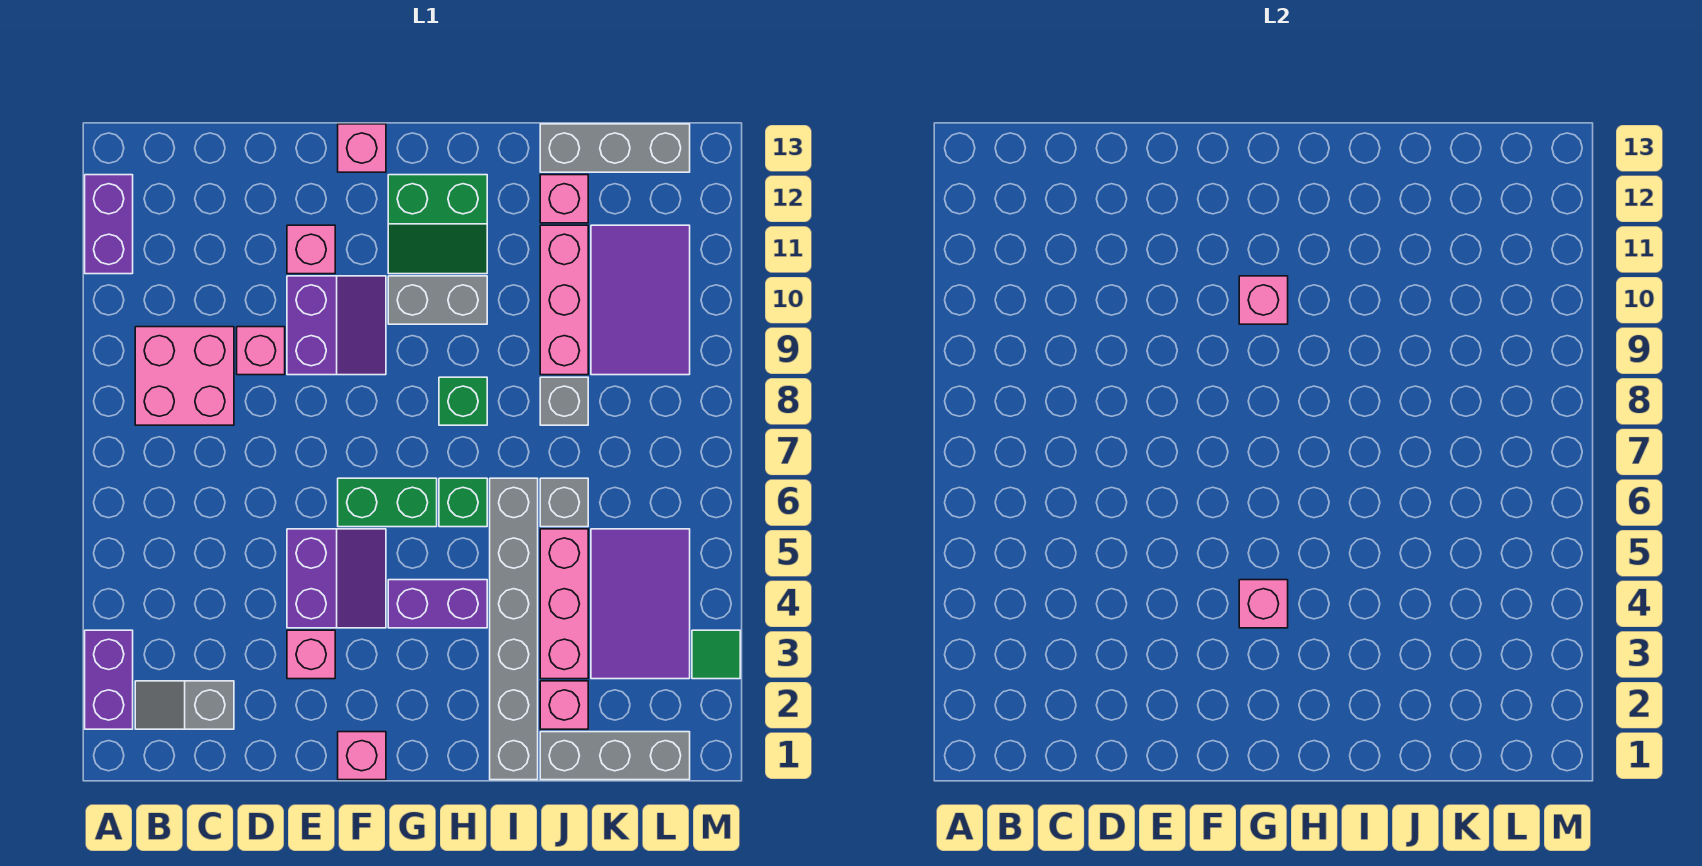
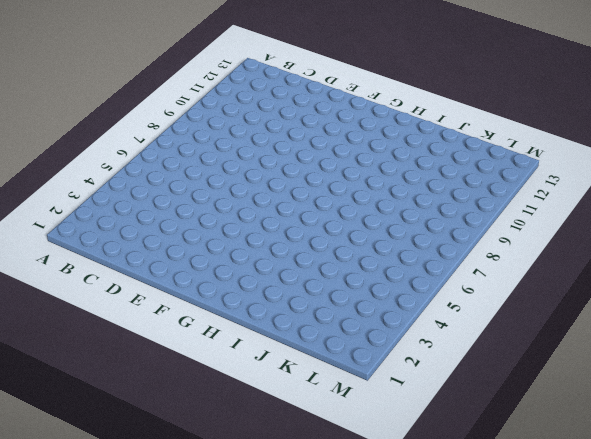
none -> purple brick A2:A3 level 1
none -> purple brick A11:A12 level 1
none -> grey slope B2:C2 level 1 top C
none -> pink brick B8:C9 level 1

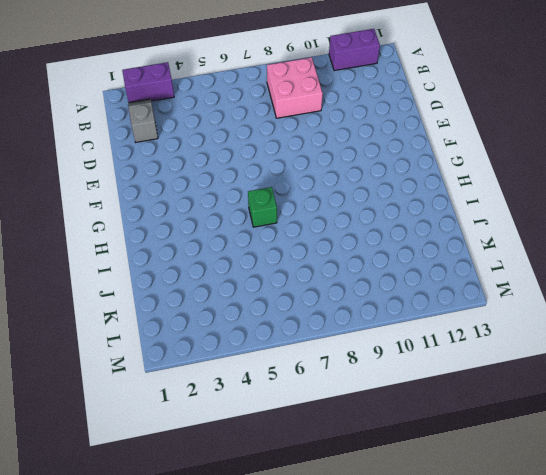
none -> pink brick D9 level 1
none -> pink brick E3 level 1
none -> purple slope E4:F5 level 1 top E
none -> purple slope E9:F10 level 1 top E

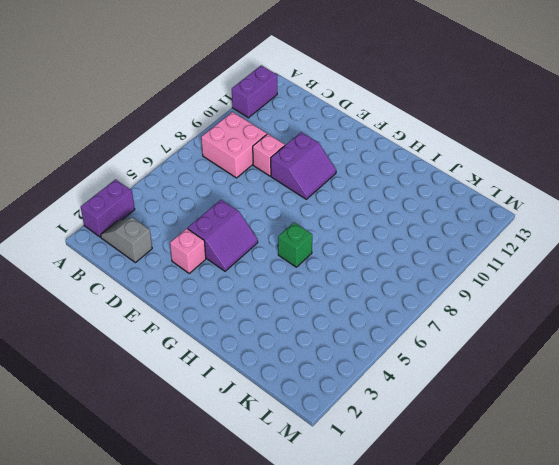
none -> pink brick E11 level 1
none -> pink brick F1 level 1
none -> green brick F6:G6 level 1
none -> pink brick F13 level 1

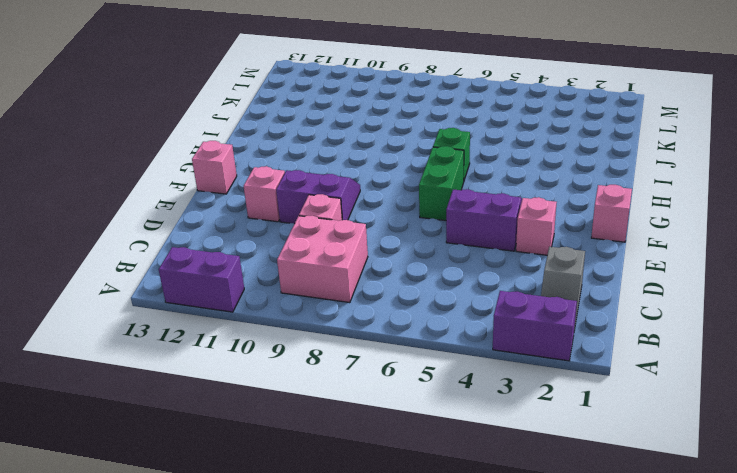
none -> purple brick G4:H4 level 1
none -> grey brick G10:H10 level 1
none -> green slope G11:H12 level 1 top 12
none -> green brick H8 level 1

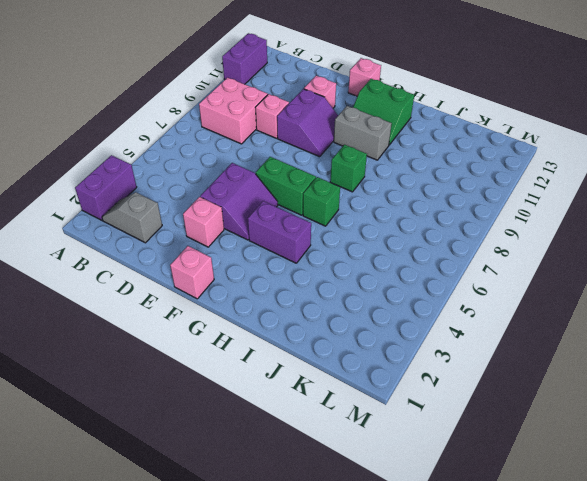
none -> grey brick I1:I6 level 1
none -> grey brick J1:L1 level 1
none -> pink brick J2 level 1
none -> pink brick J3:J5 level 1

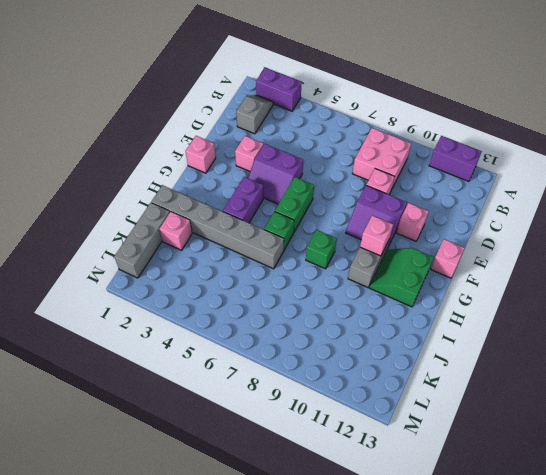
none -> pink brick J3:J5 level 1
none -> grey brick J6 level 1
none -> grey brick J8 level 1
none -> pink brick J9:J11 level 1

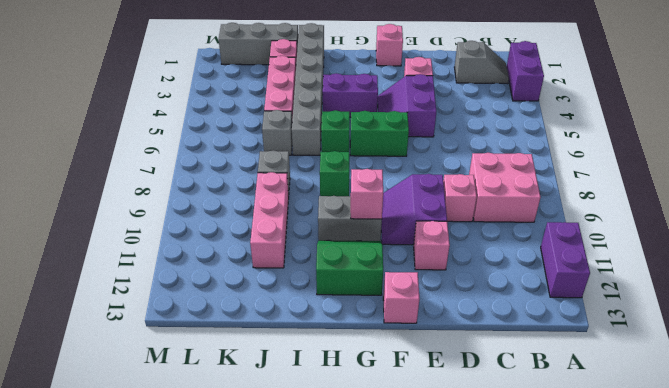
none -> pink brick J12 level 1
none -> grey brick J13:L13 level 1
none -> purple tile K3:L5 level 1
none -> purple tile K9:L11 level 1

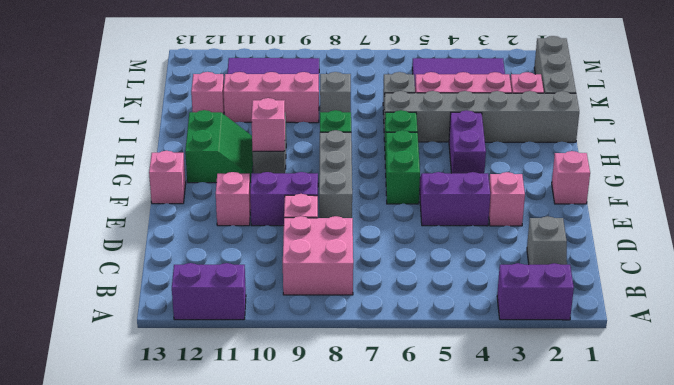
grey brick E8:G8 level 1 -> grey brick J13:L13 level 1
none -> green tile M3 level 1
none -> pink brick G4 level 2

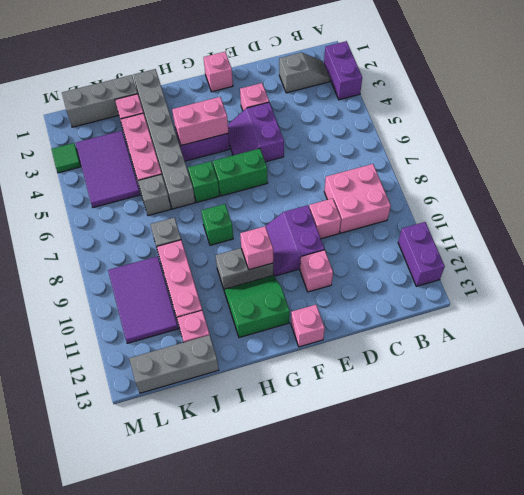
pink brick G4:H4 level 2 -> pink brick G4 level 2

